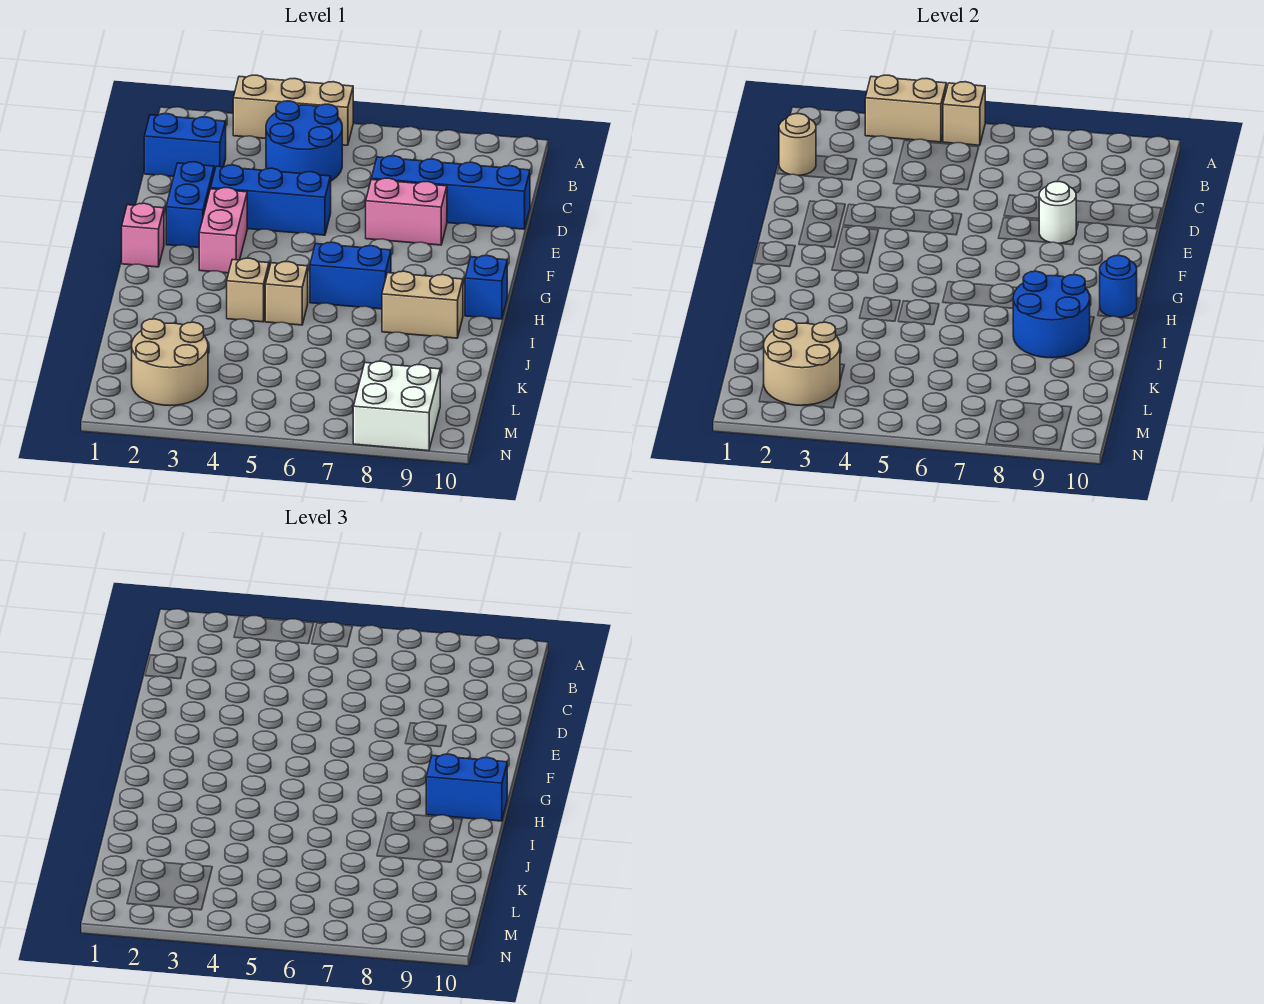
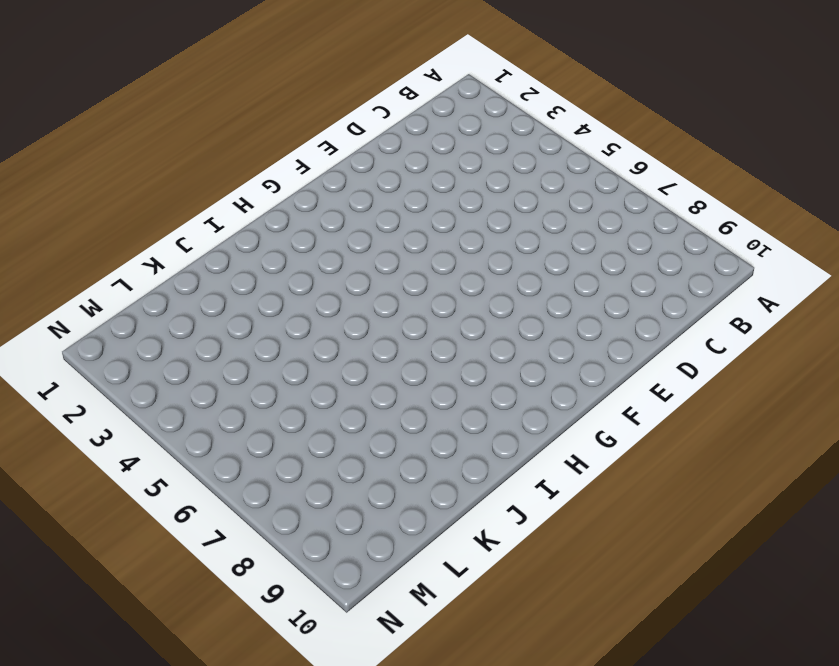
none -> tan brick A3:A5 level 1
none -> blue round brick B4:C5 level 1
none -> blue brick C1:C2 level 1

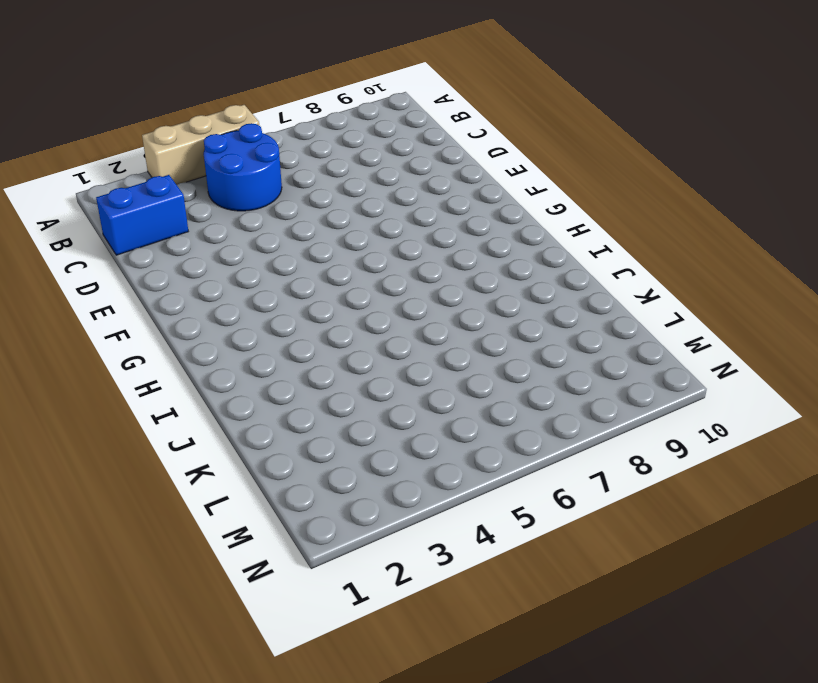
none -> blue brick D7:D10 level 1
none -> blue brick E2:F2 level 1
none -> blue brick E3:E5 level 1

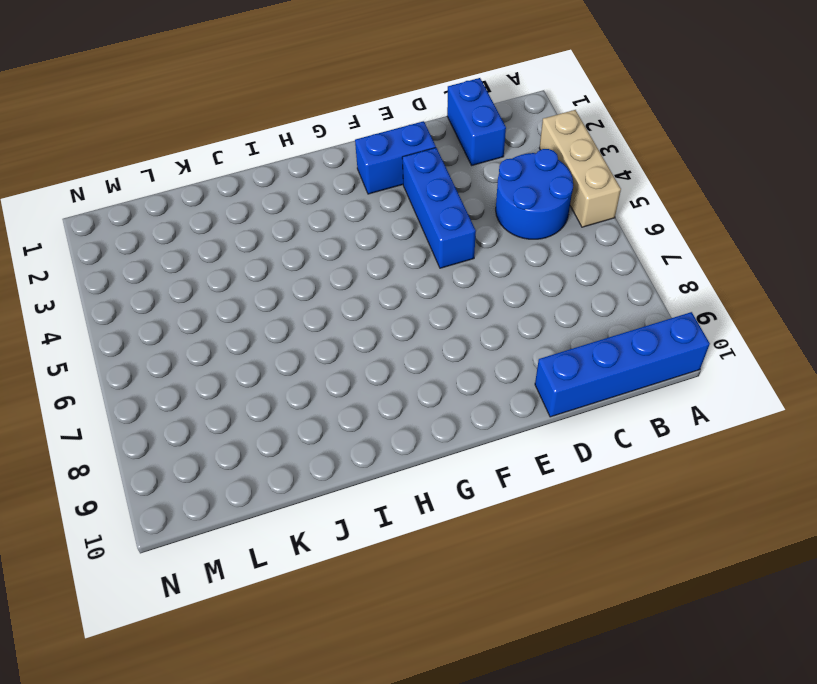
blue brick A10:D10 level 1 -> blue brick D7:D10 level 1
none -> pink brick E7:E8 level 1
none -> pink brick F3:G3 level 1
none -> pink brick G1 level 1

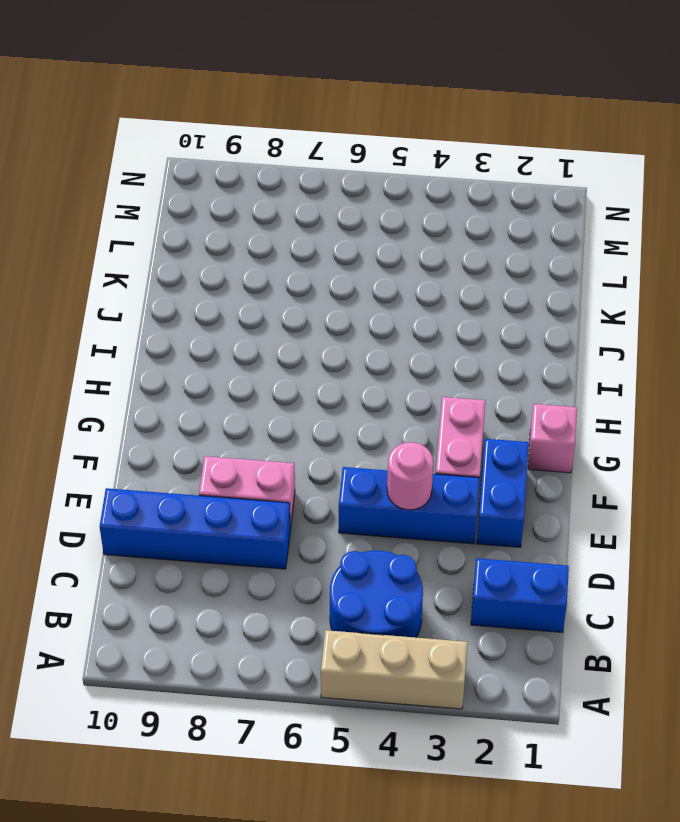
pink round brick E4 level 2 -> none
none -> blue brick H6:H7 level 1
none -> blue brick H10 level 1
none -> tan brick I4 level 1

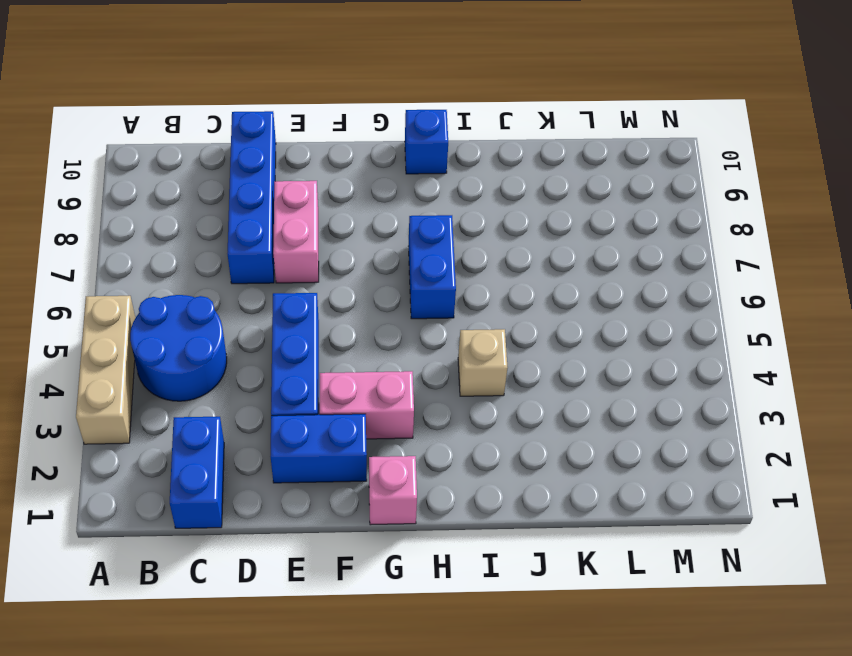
none -> tan brick I5 level 1
none -> tan brick I8:I9 level 1
none -> tan round brick L2:M3 level 1

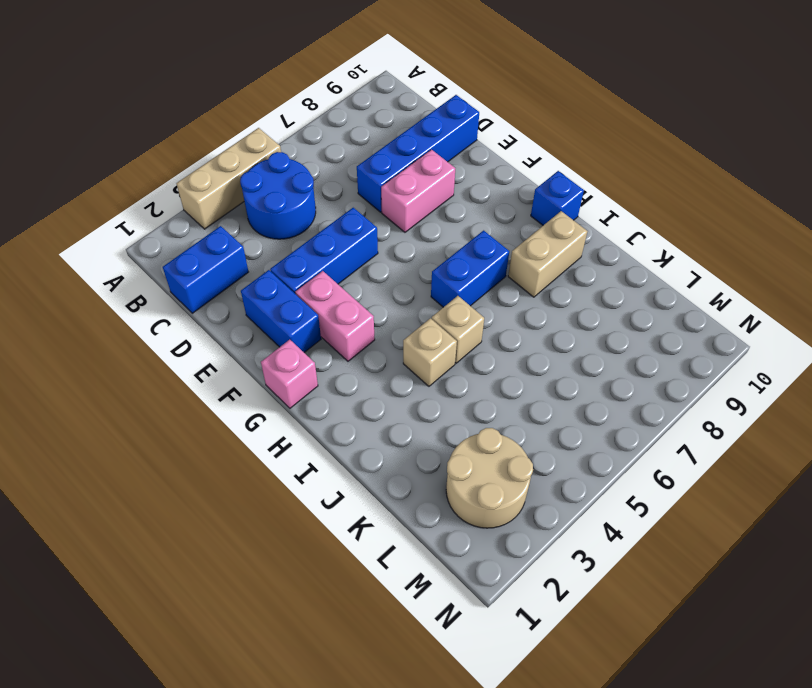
none -> white brick M8:N9 level 1
none -> tan brick A3:A4 level 2
none -> tan brick A5 level 2

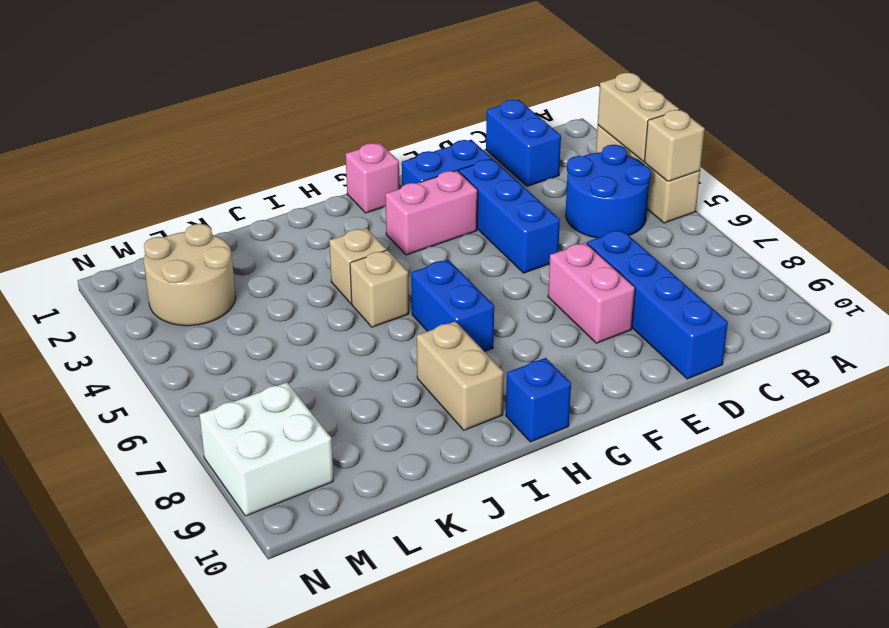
none -> tan round brick C1 level 2
none -> white round brick E8 level 2
none -> blue round brick H10 level 2

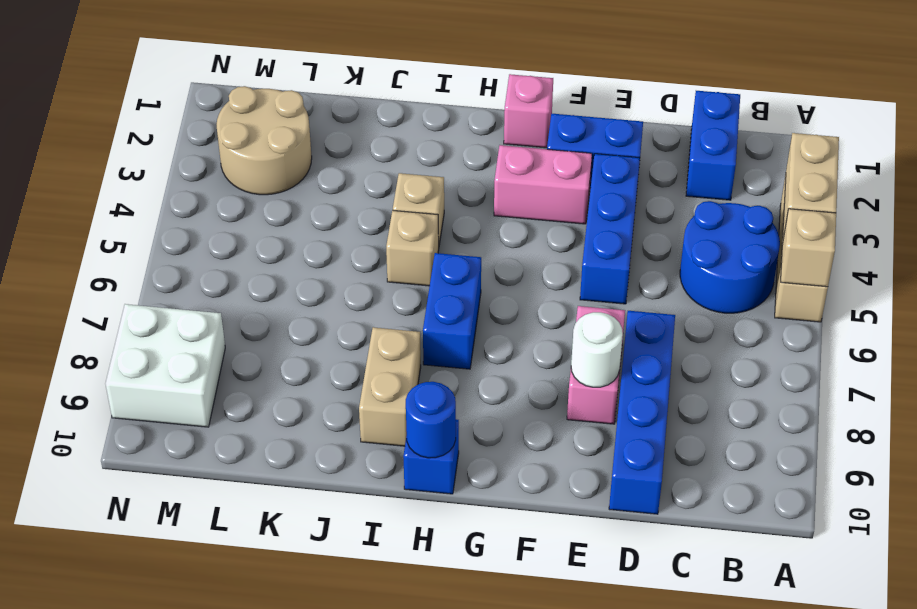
none -> tan round brick C1 level 2
none -> blue round brick I8:J9 level 2
none -> tan round brick L2:M3 level 2

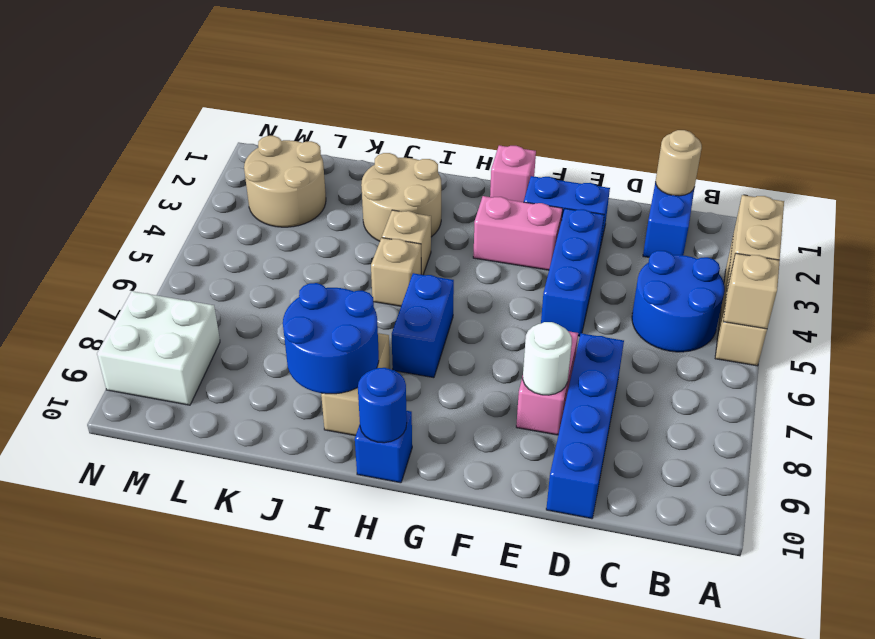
tan round brick I2:J3 level 1 -> tan round brick L2:M3 level 2
none -> blue brick H9:H10 level 3

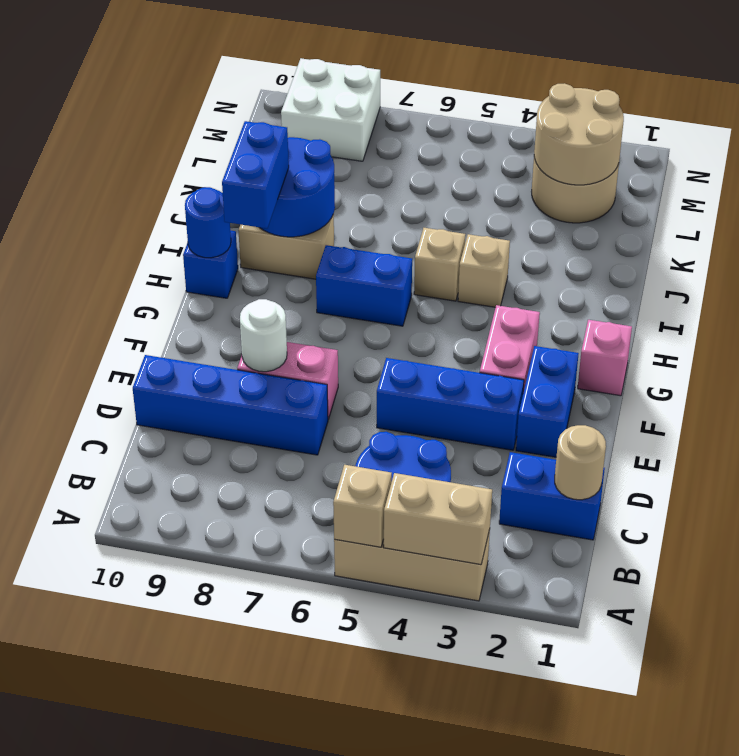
blue brick H9:I9 level 3 -> blue brick H9:H10 level 3

